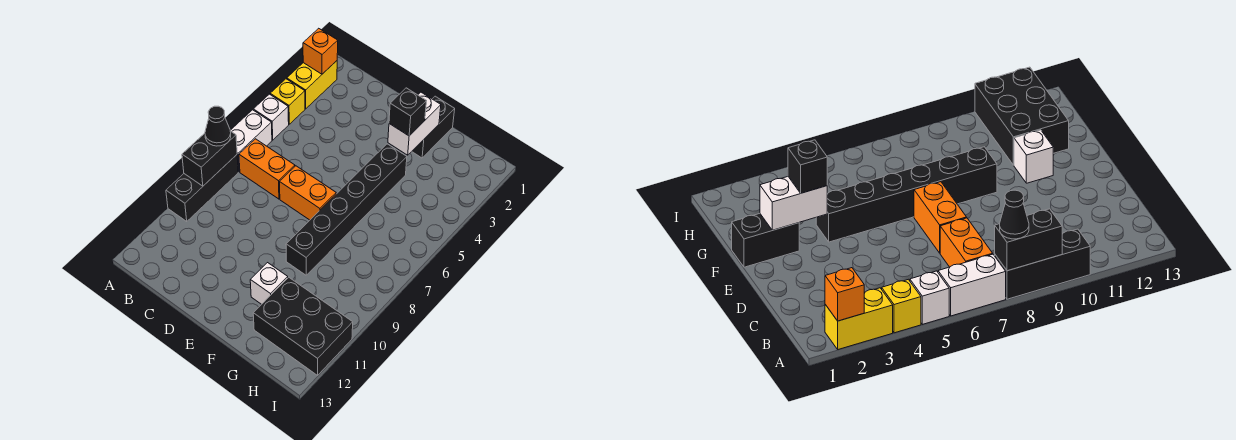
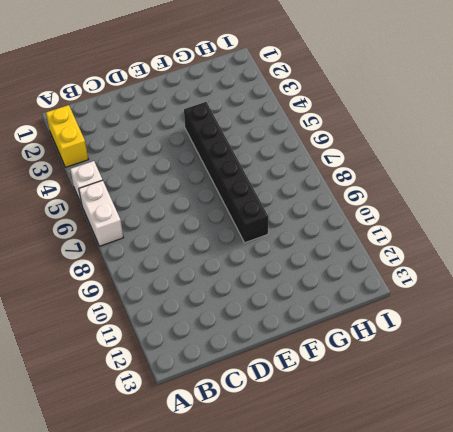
none -> yellow brick A4 level 1
none -> black brick A8:A10 level 1
none -> orange brick B7:C7 level 1

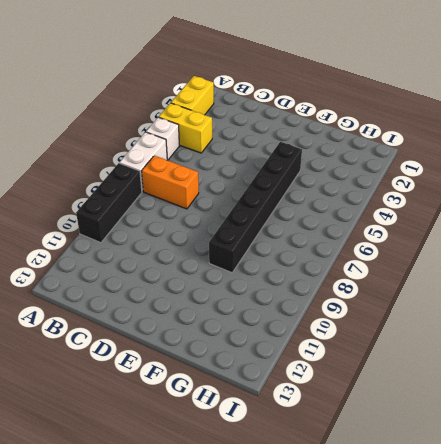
yellow brick A4:B4 level 1 -> yellow brick A4 level 1
none -> orange brick D7:E7 level 1
none -> black brick F1:F2 level 1
none -> white brick F11 level 1

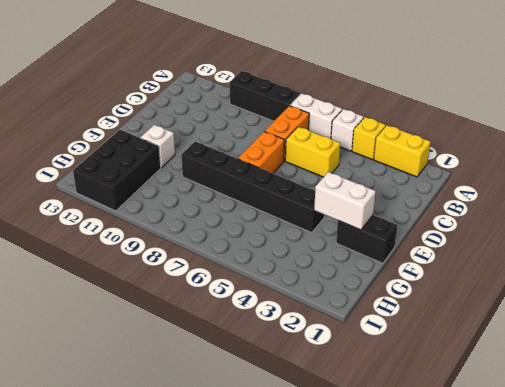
yellow brick C5:C6 level 1 -> none
none -> orange brick A2 level 2
none -> black brick A8:A9 level 2
none -> black cone A8 level 3

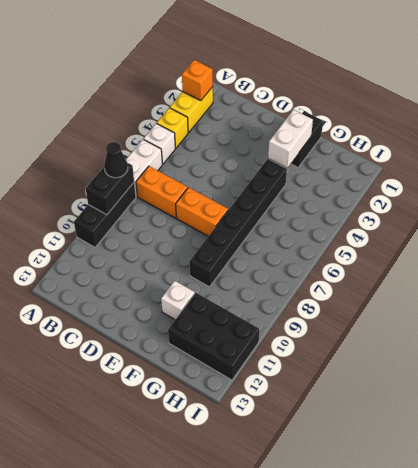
none -> black brick F3 level 3

